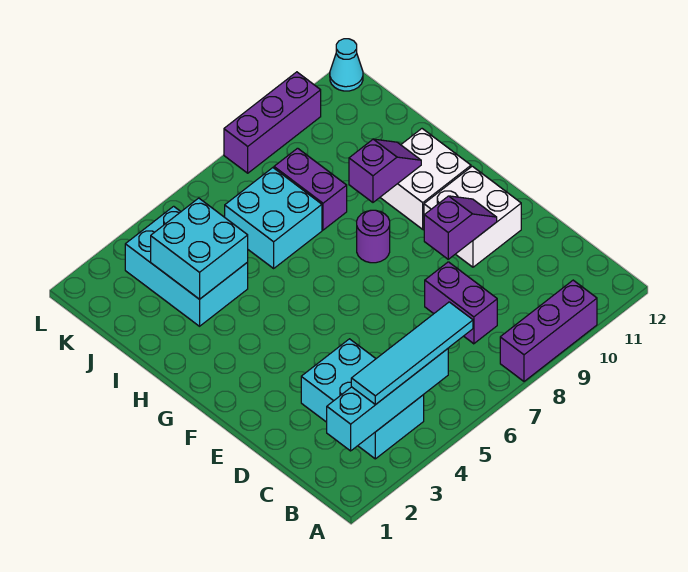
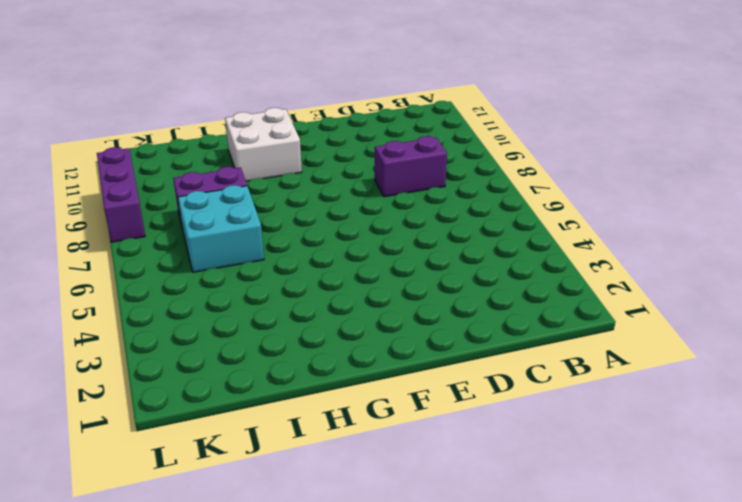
none -> purple brick A8:A10 level 1
none -> cyan brick B3:D4 level 1
none -> white brick E10:F11 level 1

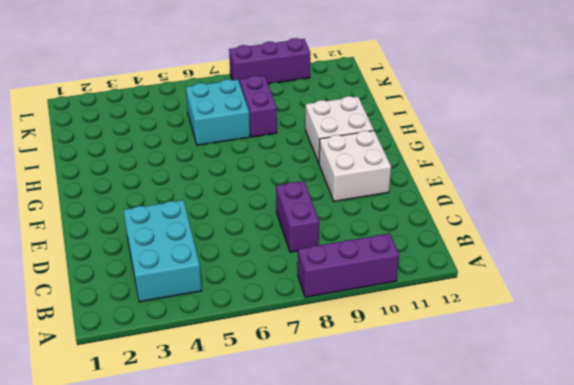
none -> purple round brick G8 level 1
none -> cyan brick I3:K4 level 1
none -> cyan cone L12 level 1

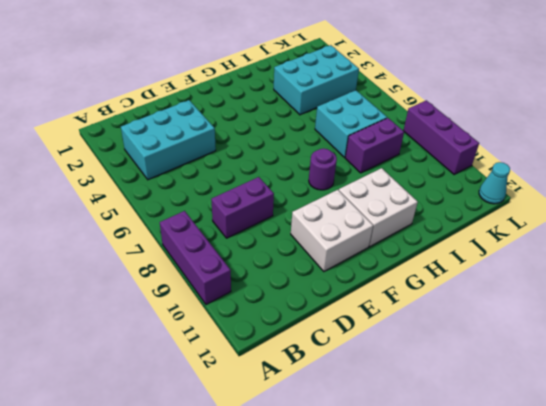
none -> cyan brick B2:B5 level 2
none -> purple slope E9:E10 level 2 top 9
none -> purple slope H9:H10 level 2 top 9

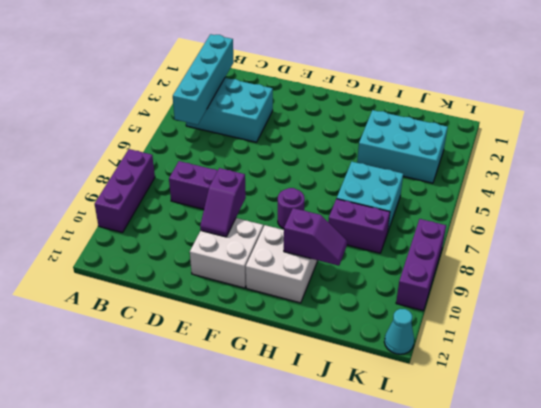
purple slope H10:I10 level 2 top H -> purple slope H9:H10 level 2 top 9
none -> cyan brick I3:J4 level 2
none -> cyan tile B3:B6 level 3

